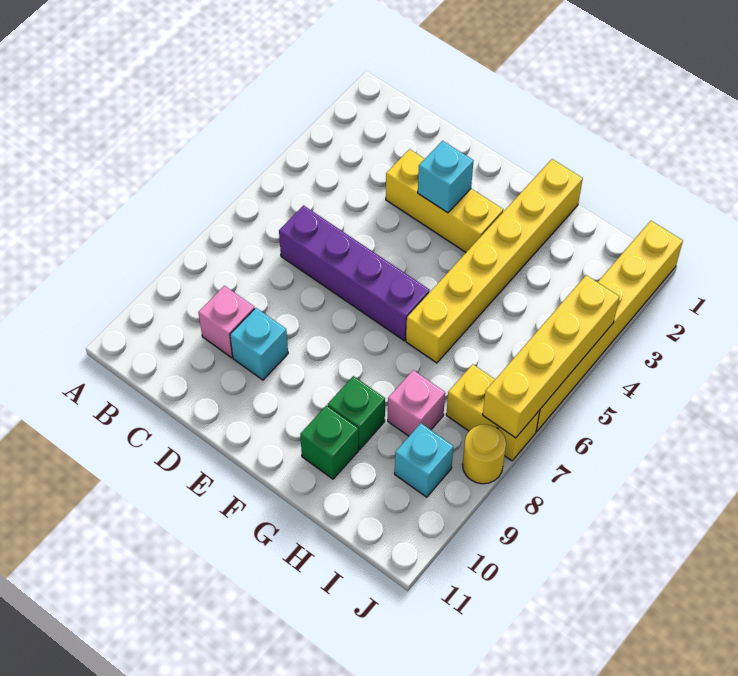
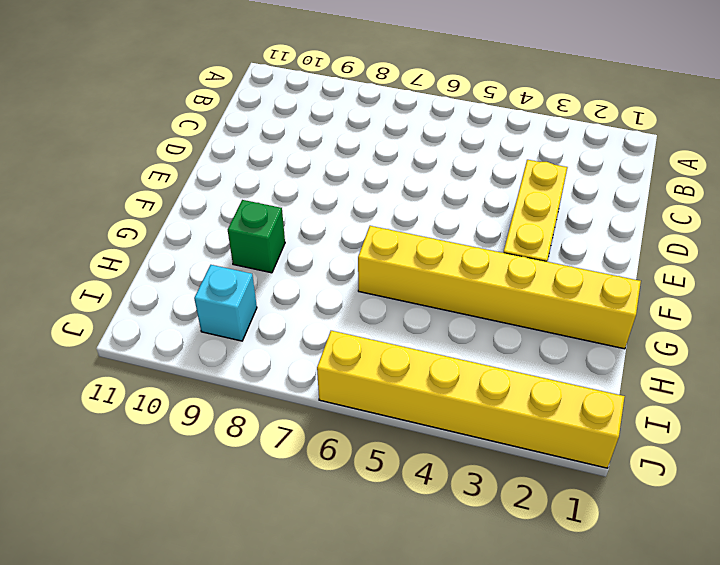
none -> purple brick C6:F6 level 1
none -> pink brick C9 level 1
none -> cyan brick D9 level 1

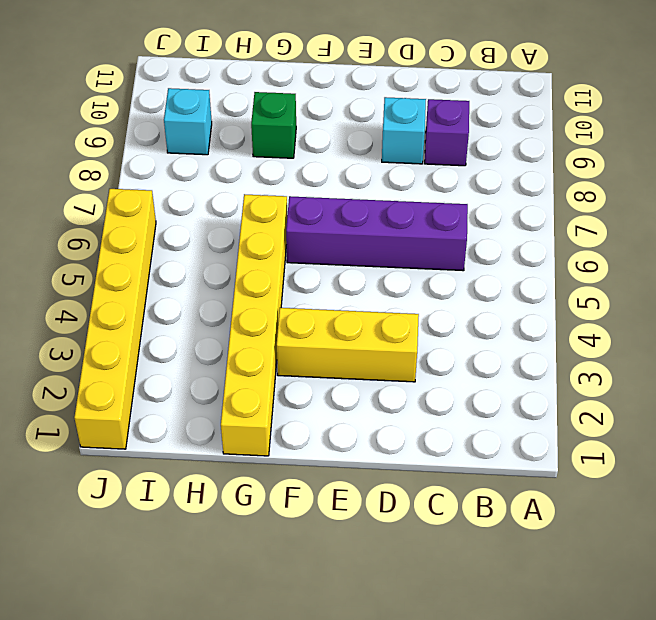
purple brick C9 level 1 -> pink brick C9 level 1
none -> green brick G10 level 1
none -> pink brick H8 level 1
none -> yellow brick I7:J7 level 1

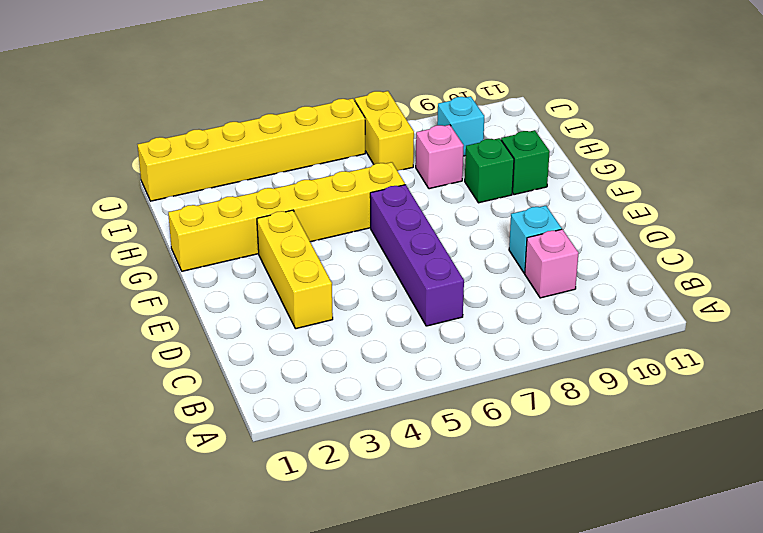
none -> yellow round brick J8 level 1
none -> cyan brick E3 level 2
none -> yellow brick J4:J7 level 2

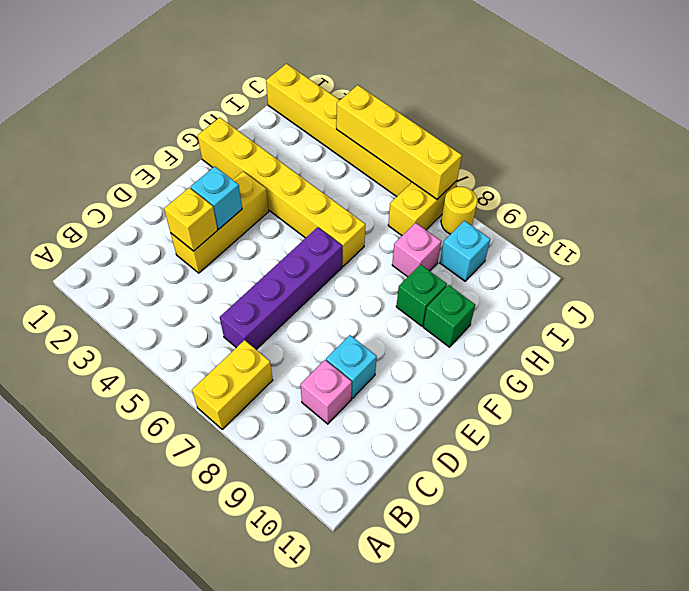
yellow brick A7:B7 level 1 -> none
yellow brick D3 level 2 -> none

